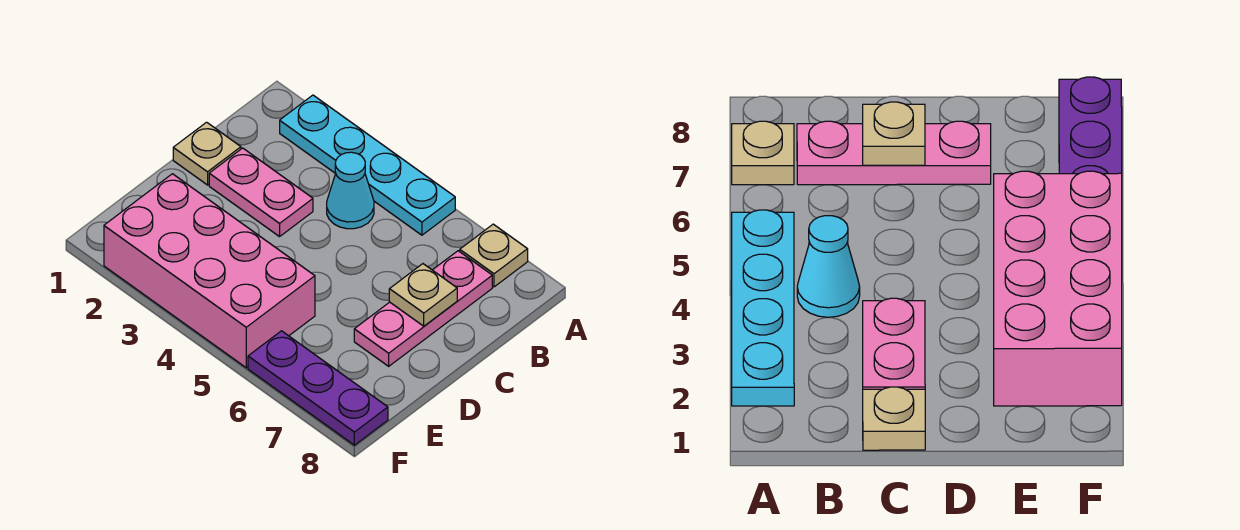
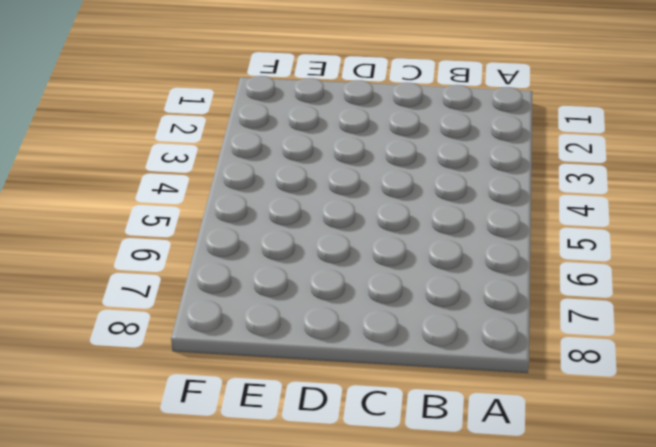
none -> cyan plate A2:A5 level 1
none -> tan plate A7 level 1

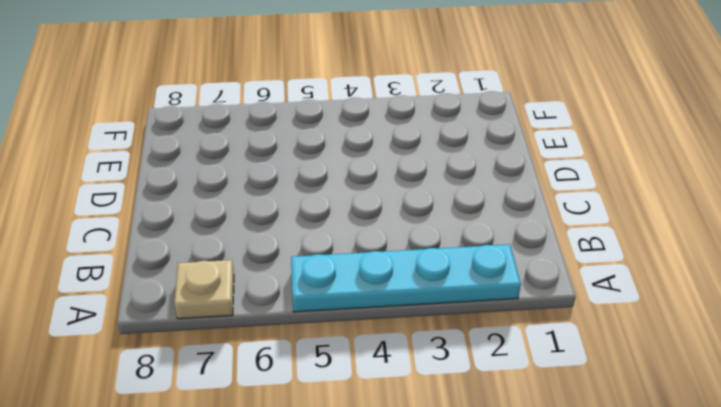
none -> cyan cone B4 level 1
none -> pink plate B7:D7 level 1

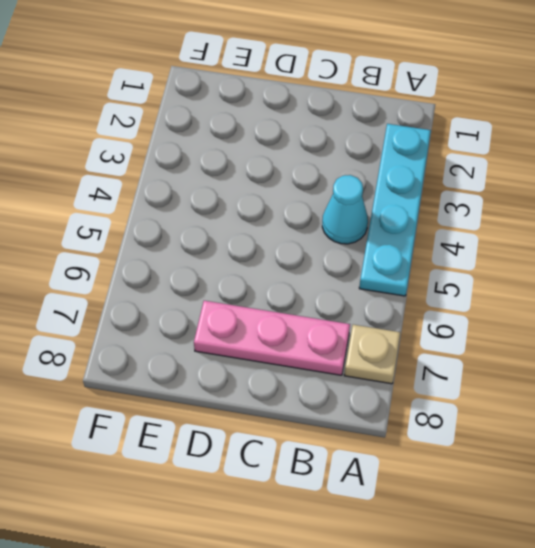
none -> tan plate C1 level 1
none -> pink plate C2:C3 level 1

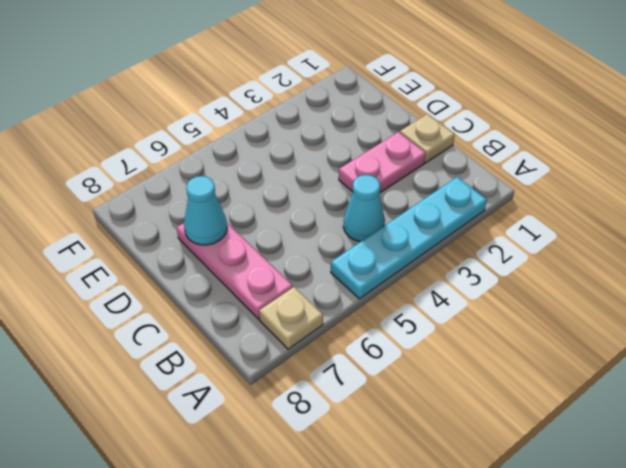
cyan cone D7 level 2 -> none
none -> pink brick E2:F5 level 1
none -> purple plate F6:F8 level 1

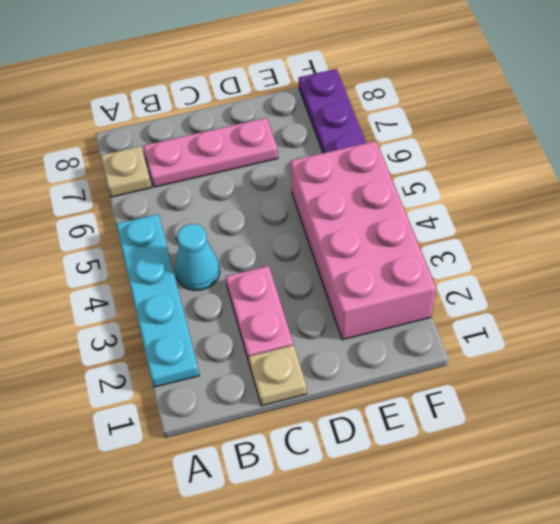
none -> tan plate C7 level 2

